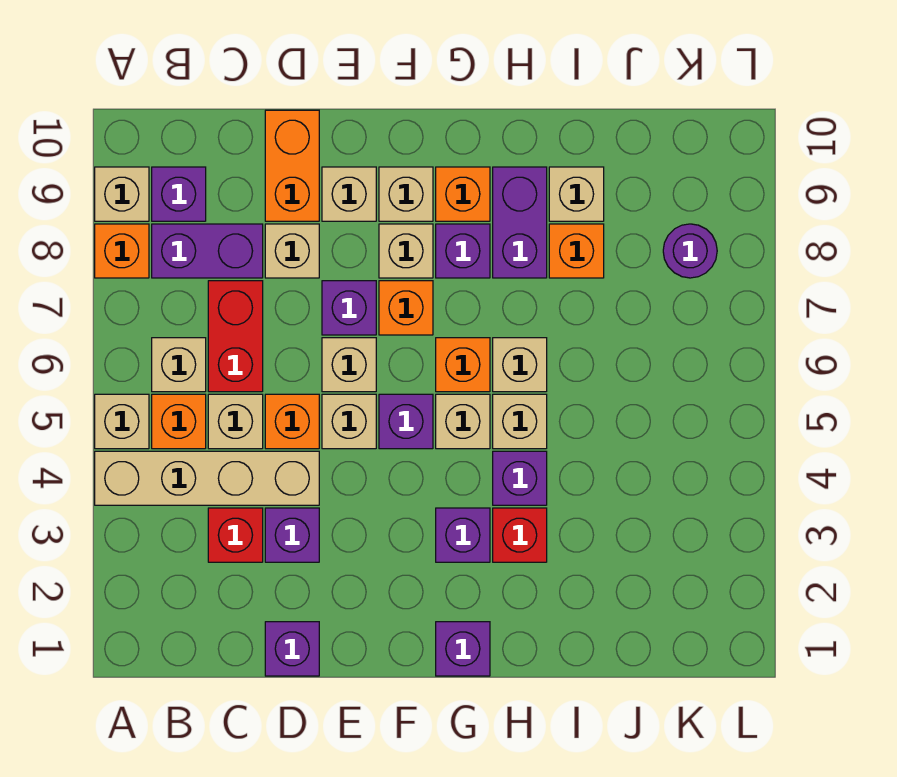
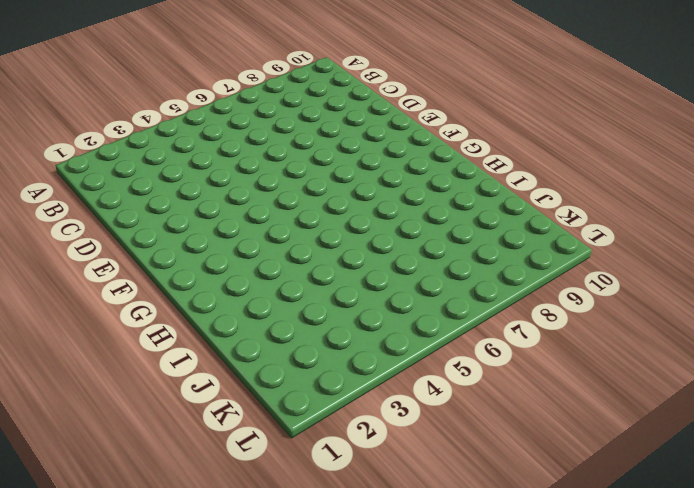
none -> tan brick A4:D4 level 1
none -> tan brick A5 level 1
none -> orange brick A8 level 1
none -> tan brick A9 level 1

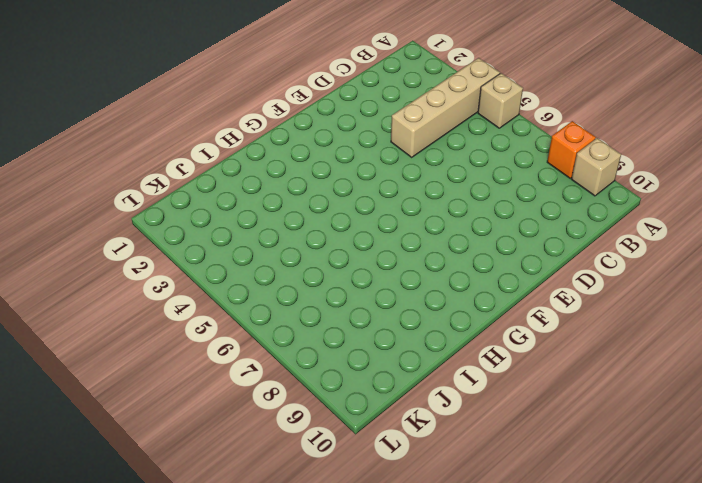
none -> orange brick B5 level 1
none -> tan brick B6 level 1
none -> purple brick B8:C8 level 1
none -> purple brick B9 level 1

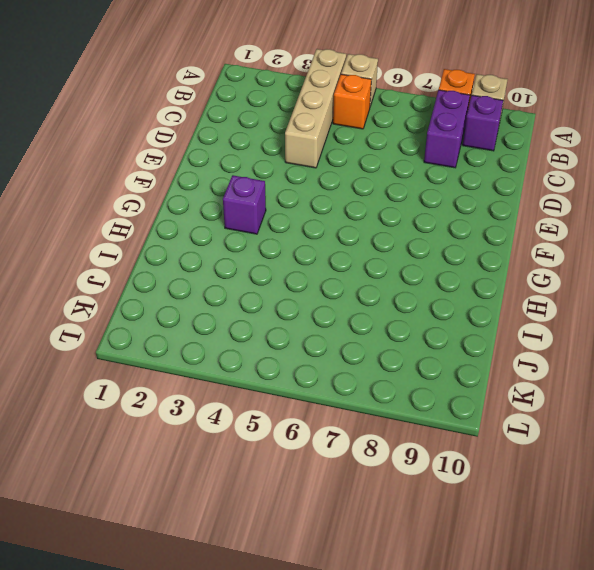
none -> tan brick B6 level 1
none -> red brick C3 level 1
none -> tan brick C5 level 1
none -> red brick C6:C7 level 1

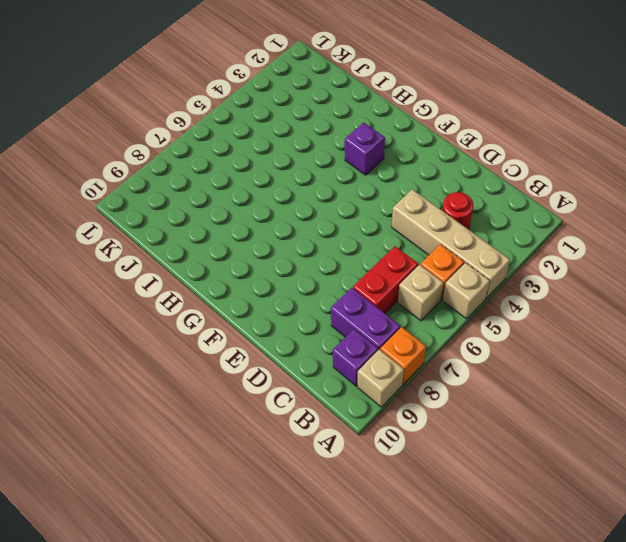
red round brick C3 level 1 -> red brick C3 level 1
none -> tan brick C5 level 1
none -> purple brick D1 level 1
none -> purple brick D3 level 1
none -> orange brick D5 level 1

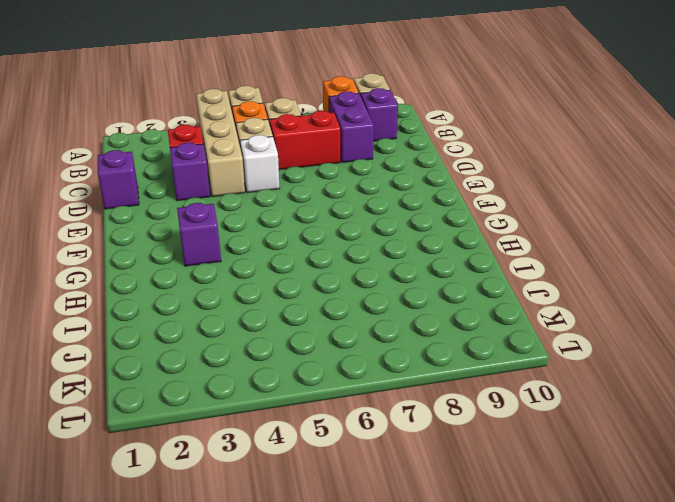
white brick D5 level 1 -> orange brick D5 level 1
none -> tan brick D8 level 1
none -> orange brick D9:D10 level 1
none -> tan brick E5 level 1
none -> tan brick E6 level 1

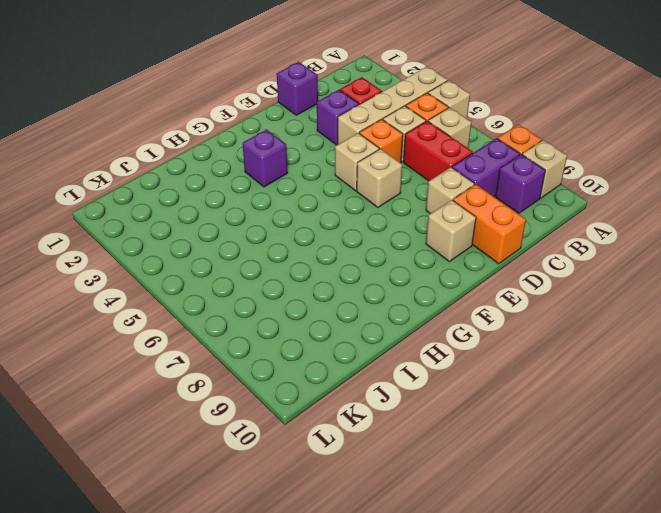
none -> purple brick E7 level 1
none -> purple brick F5 level 1
none -> orange brick F7 level 1
none -> tan brick F8 level 1

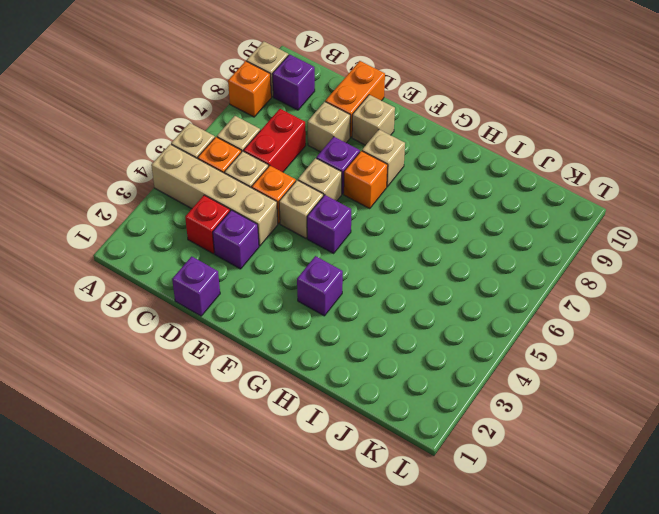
none -> purple brick B8:C8 level 1
none -> tan brick F9 level 1
none -> purple brick G1 level 1
none -> tan brick G5 level 1

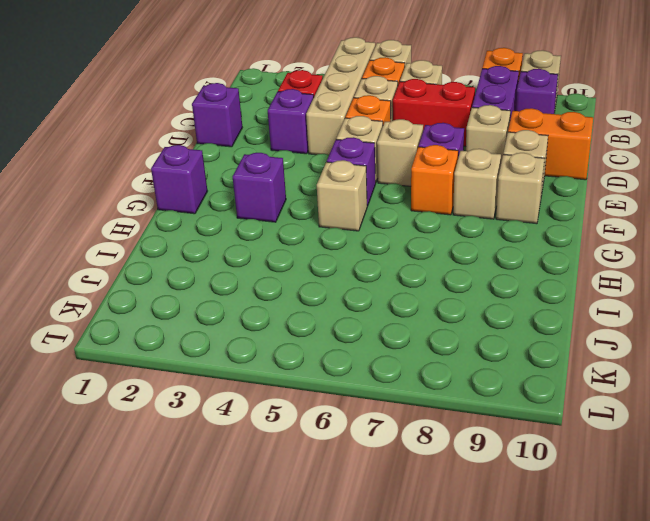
none -> orange brick G6 level 1
none -> purple brick G8 level 1
none -> orange brick G9 level 1
none -> red brick H3 level 1

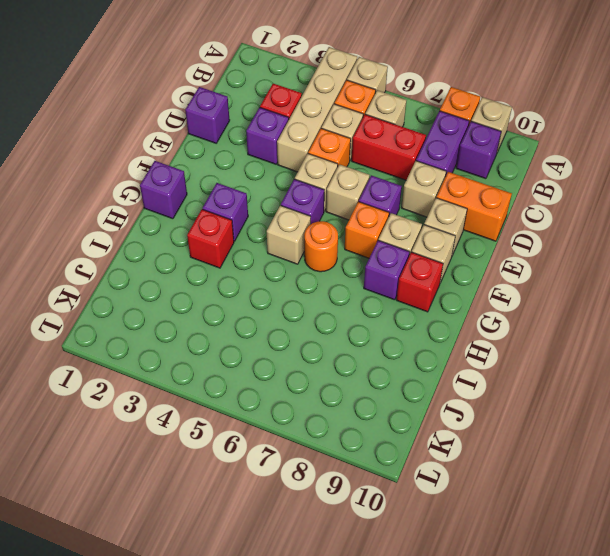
orange round brick G6 level 1 -> orange brick G6 level 1
red brick G9 level 1 -> orange brick G9 level 1
none -> purple brick H4 level 1
none -> tan brick H5 level 1
none -> tan brick H6 level 1
none -> purple brick H8:H9 level 1

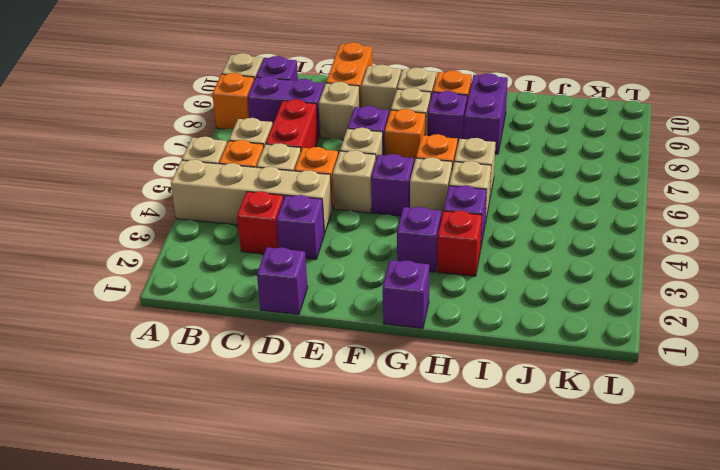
none -> orange brick I8 level 1
none -> tan brick I9 level 1
none -> purple round brick K8 level 1

